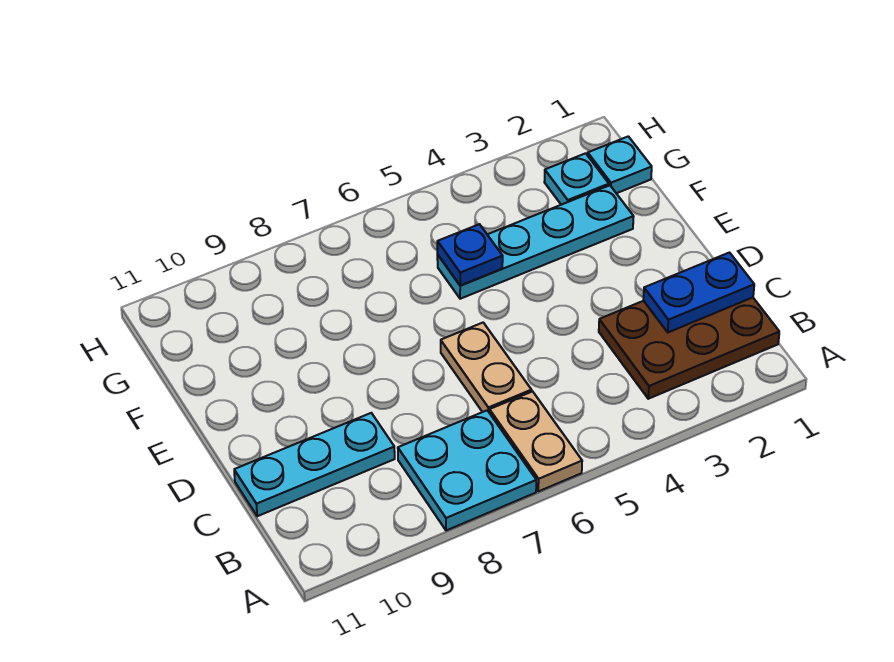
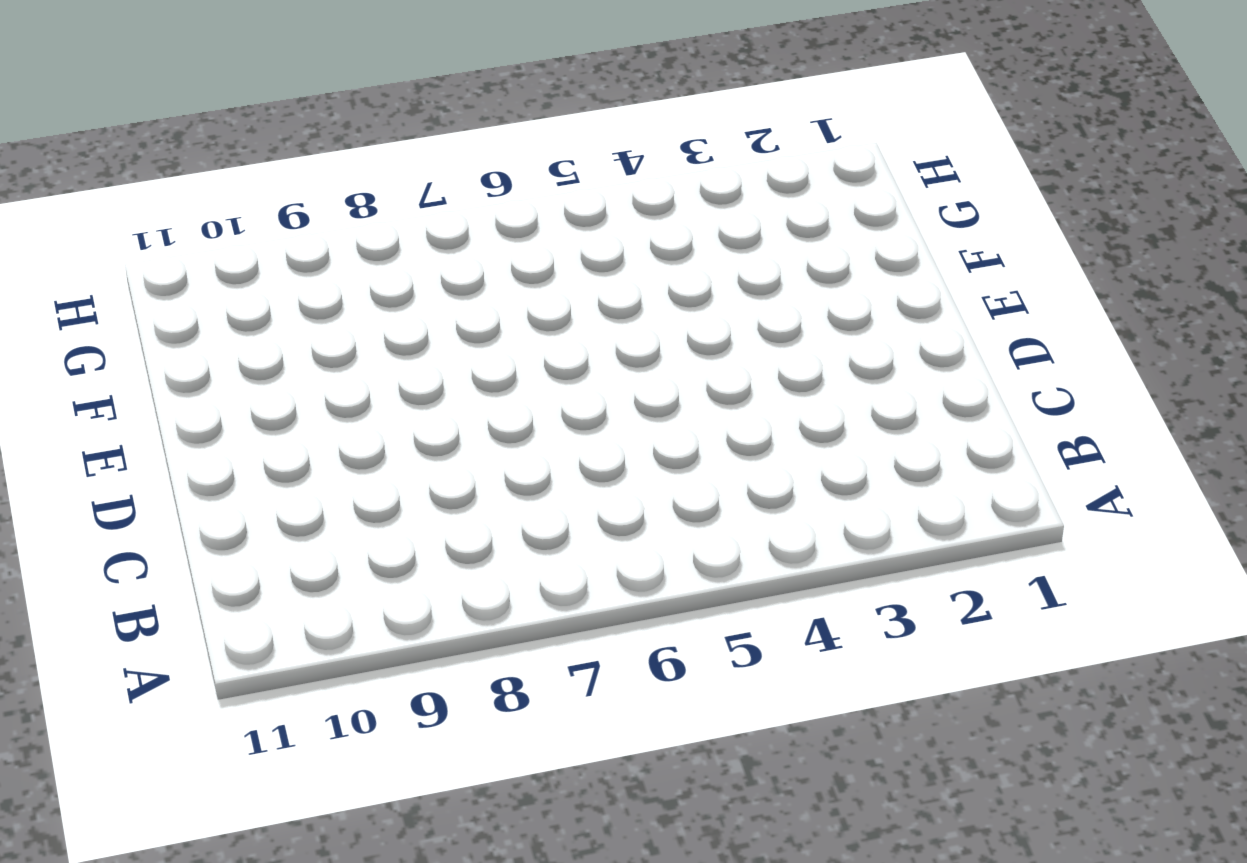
none -> tan plate A6:B6 level 1
none -> cyan plate A7:B8 level 1

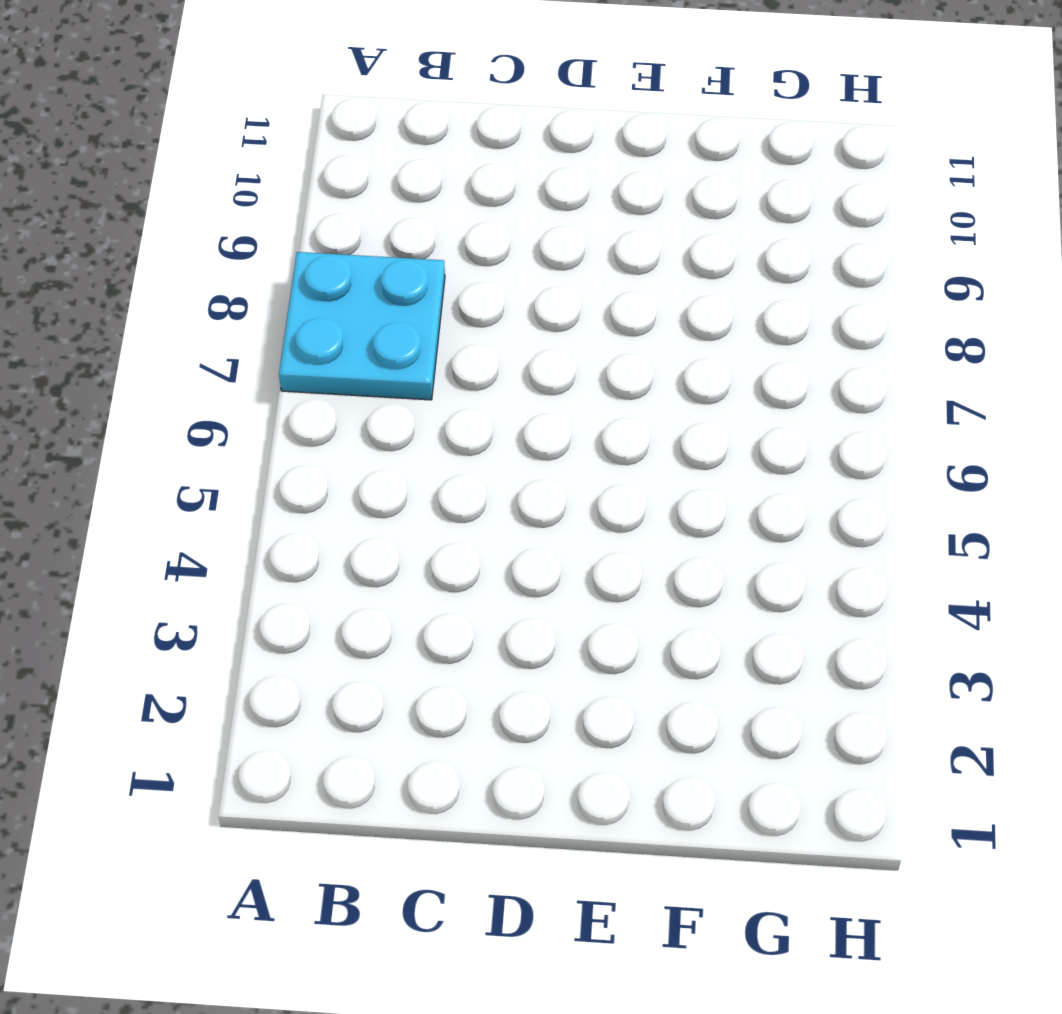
none -> tan plate A6:B6 level 1
none -> brown plate B1:C3 level 1

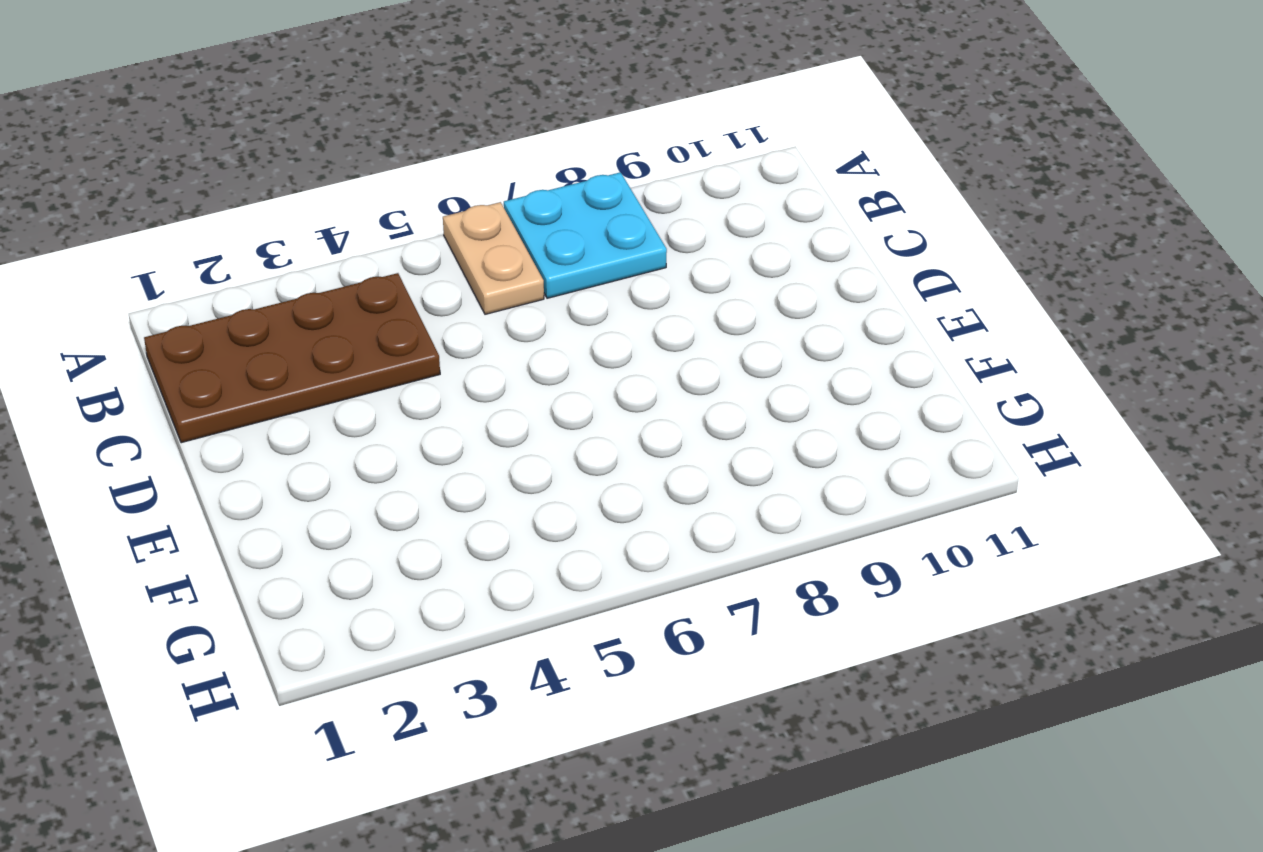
brown plate B1:C4 level 1 -> brown plate B1:C3 level 1
none -> tan plate C6:D6 level 1
none -> cyan plate C9:C11 level 1

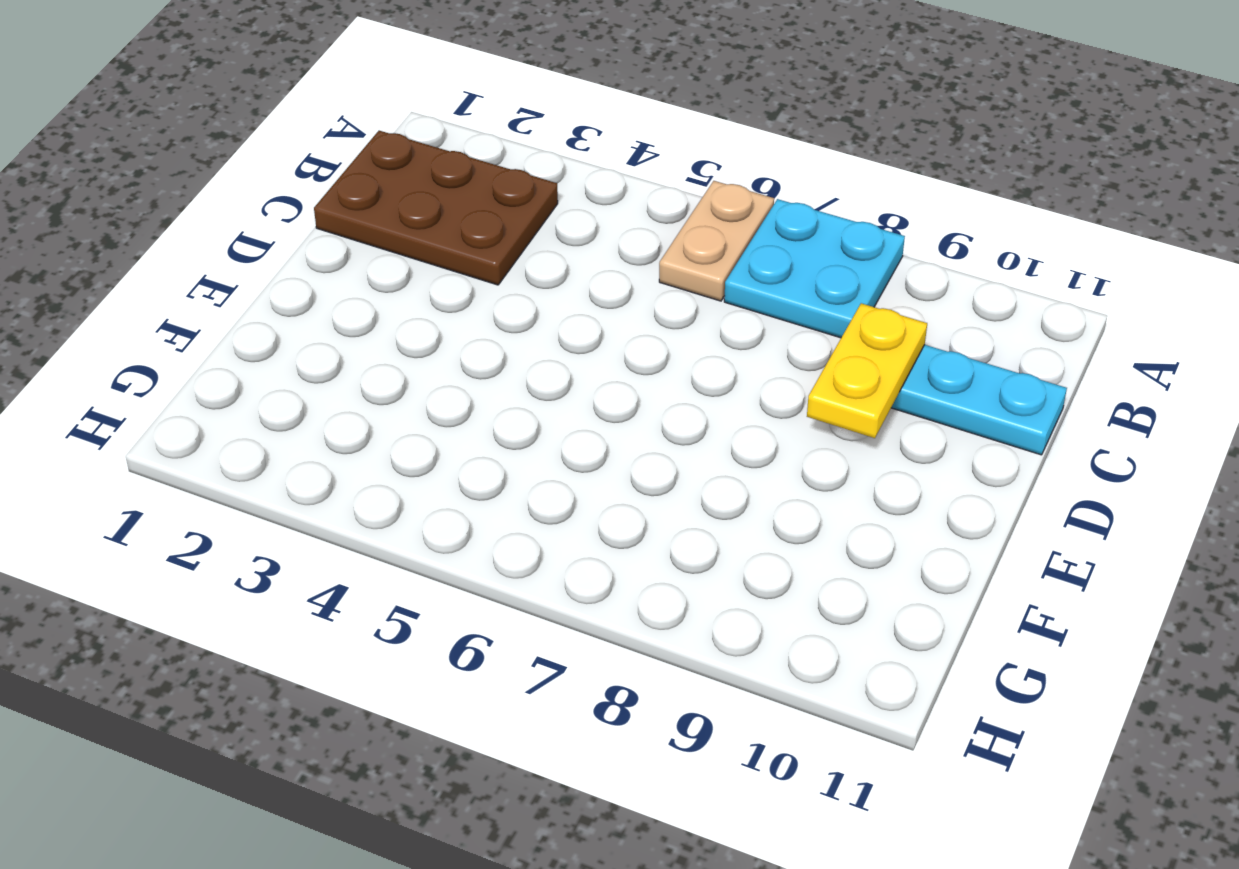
yellow plate C9:D9 level 2 -> none
none -> tan plate C6:D6 level 1
none -> cyan plate F2:F5 level 1

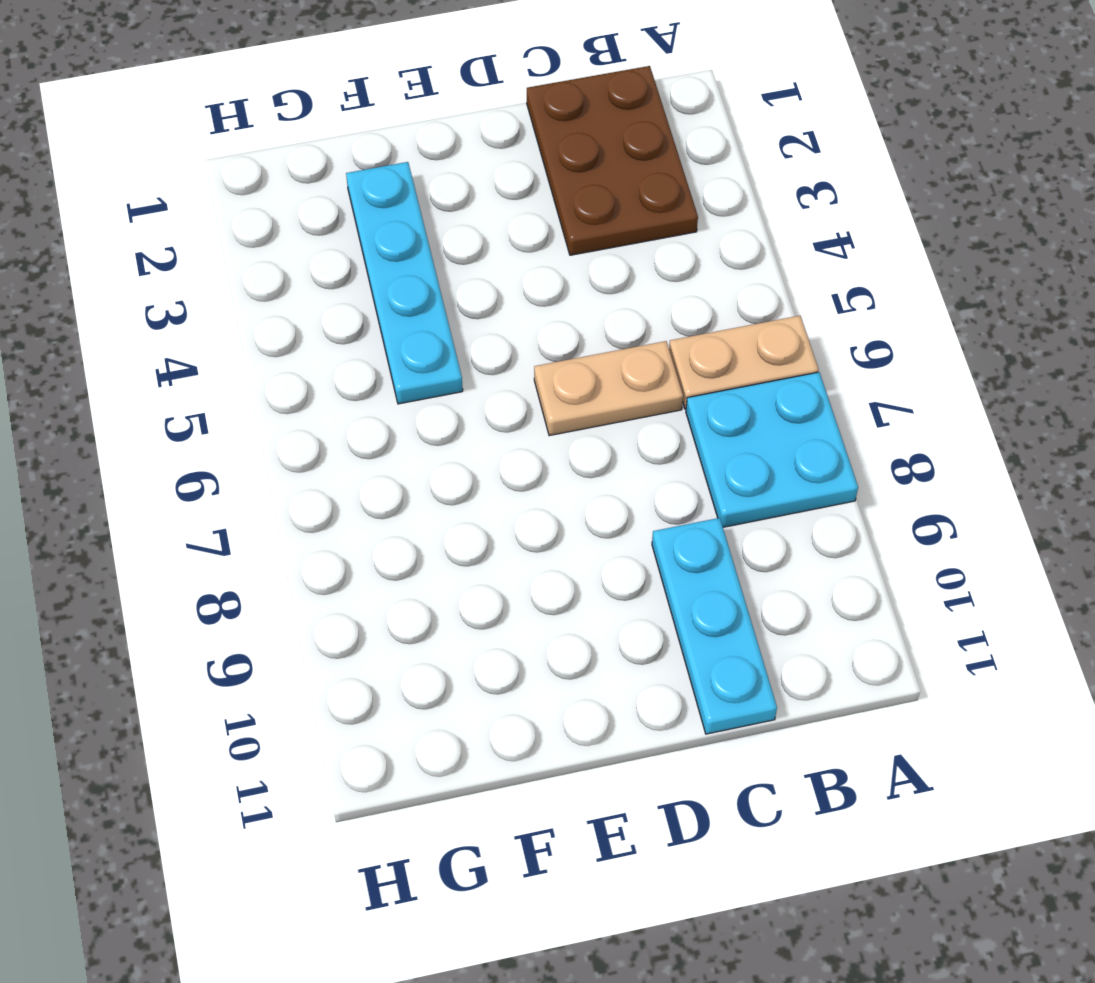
none -> cyan plate G1 level 1
none -> cyan plate G2 level 1

